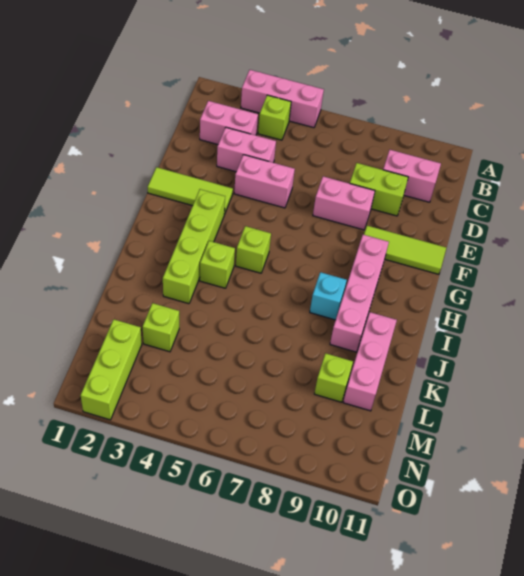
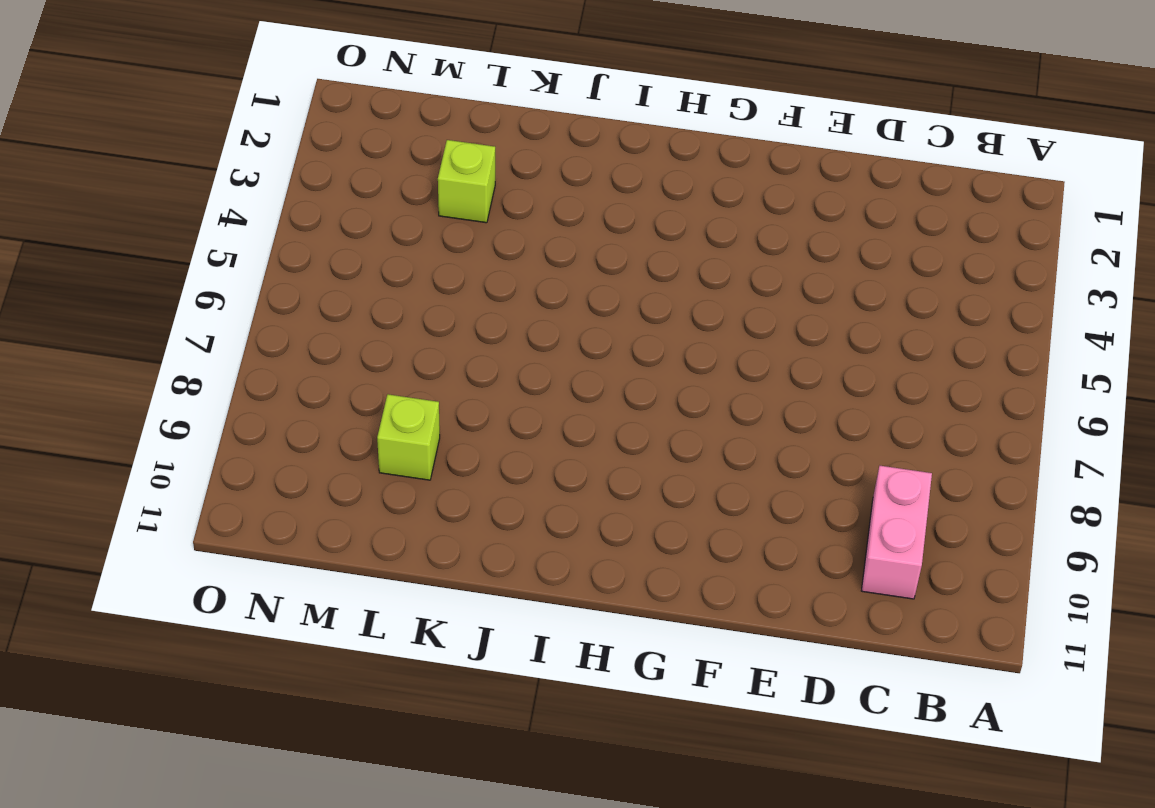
none -> pink brick A3:A5 level 1
none -> lime brick B4 level 1
none -> pink brick C2:C3 level 1

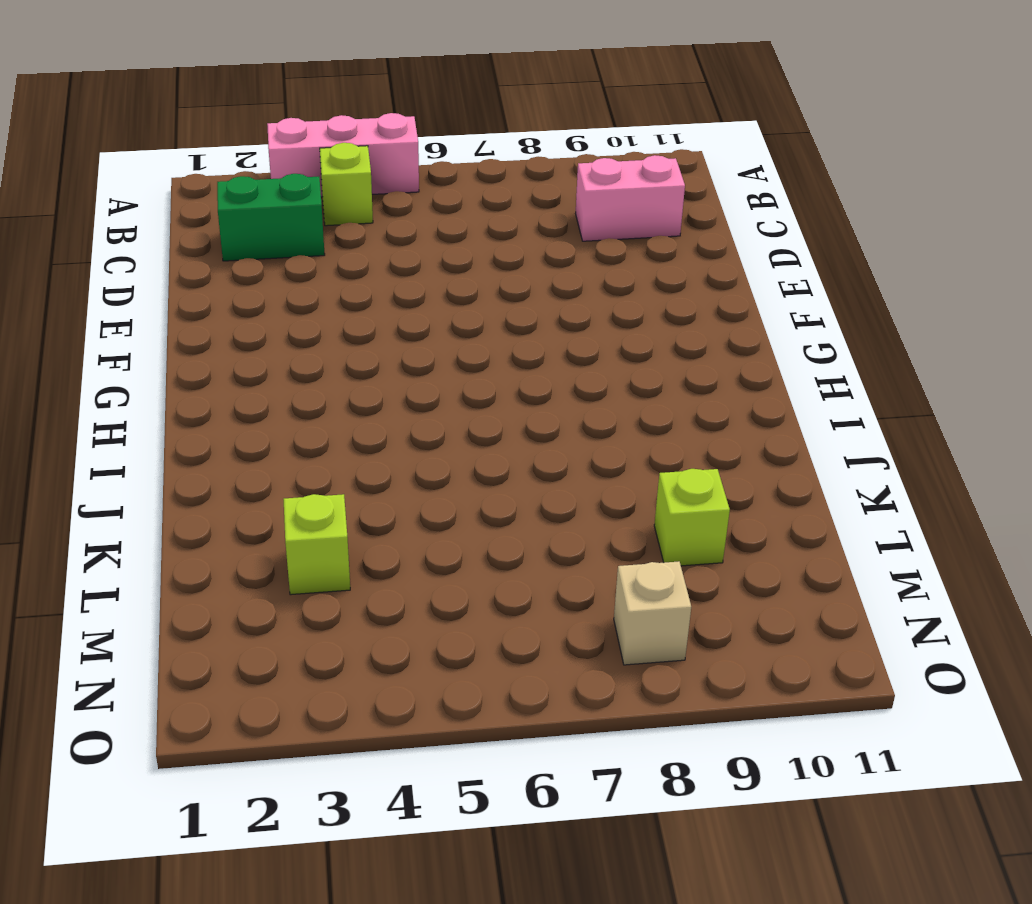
green brick C2:C3 level 1 -> pink brick C2:C3 level 1
tan brick N8 level 1 -> none
none -> pink brick D3:D4 level 1
none -> lime brick D8:D9 level 1
none -> pink brick E4:E5 level 1

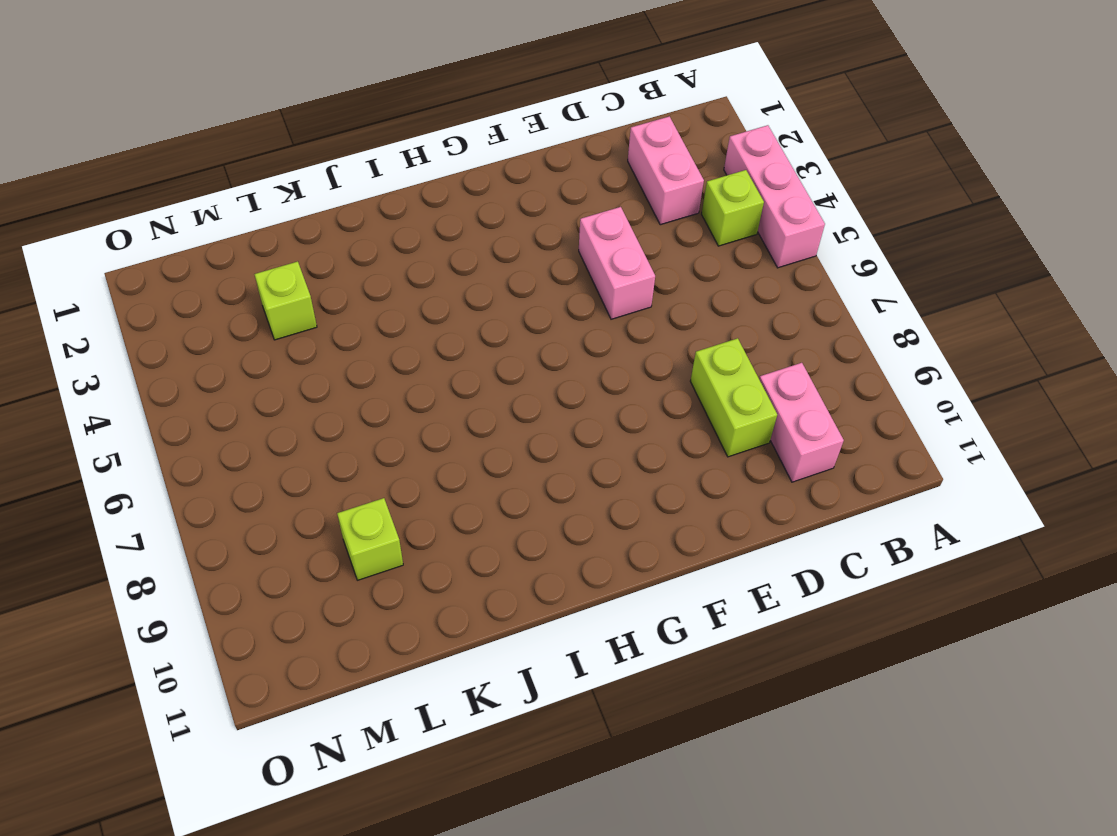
none -> pink brick D3:D4 level 1
none -> pink brick E7:E8 level 1
none -> lime tile F1:F3 level 1

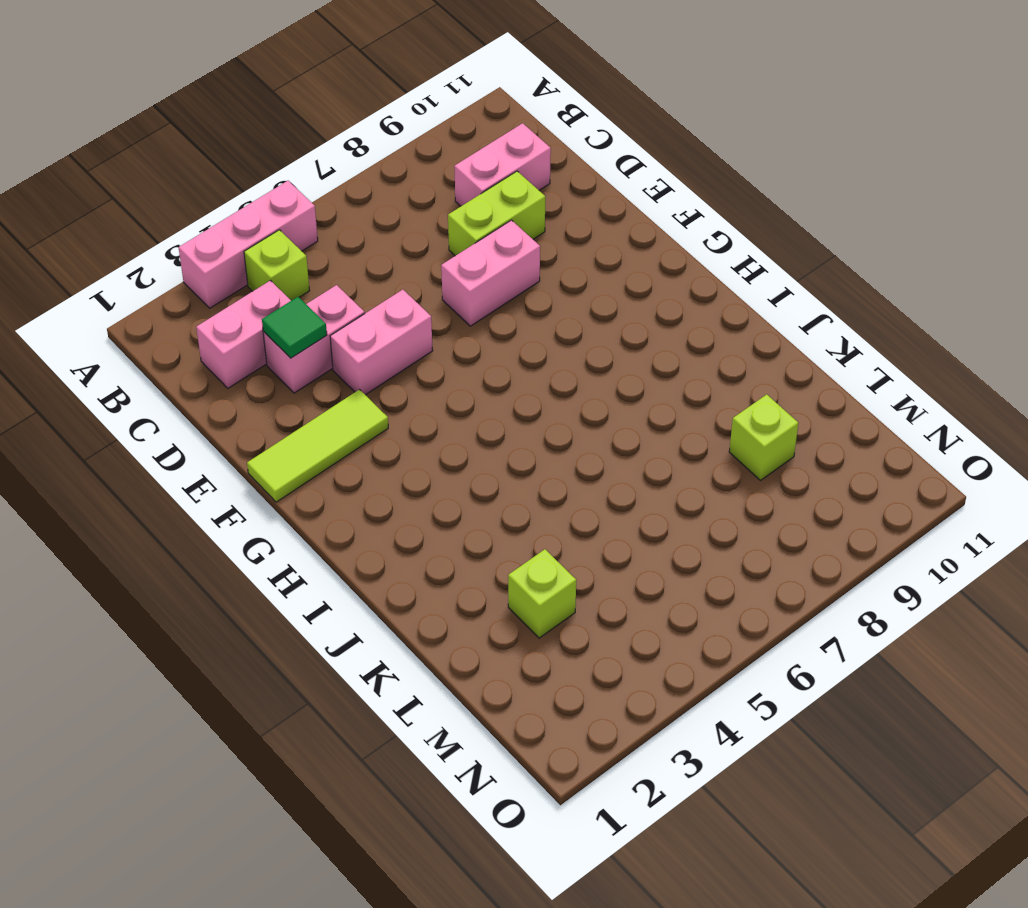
green tile D3 level 2 -> none
none -> lime tile F9:F11 level 1
none -> lime brick G3:J3 level 1
none -> pink brick G9:J9 level 1

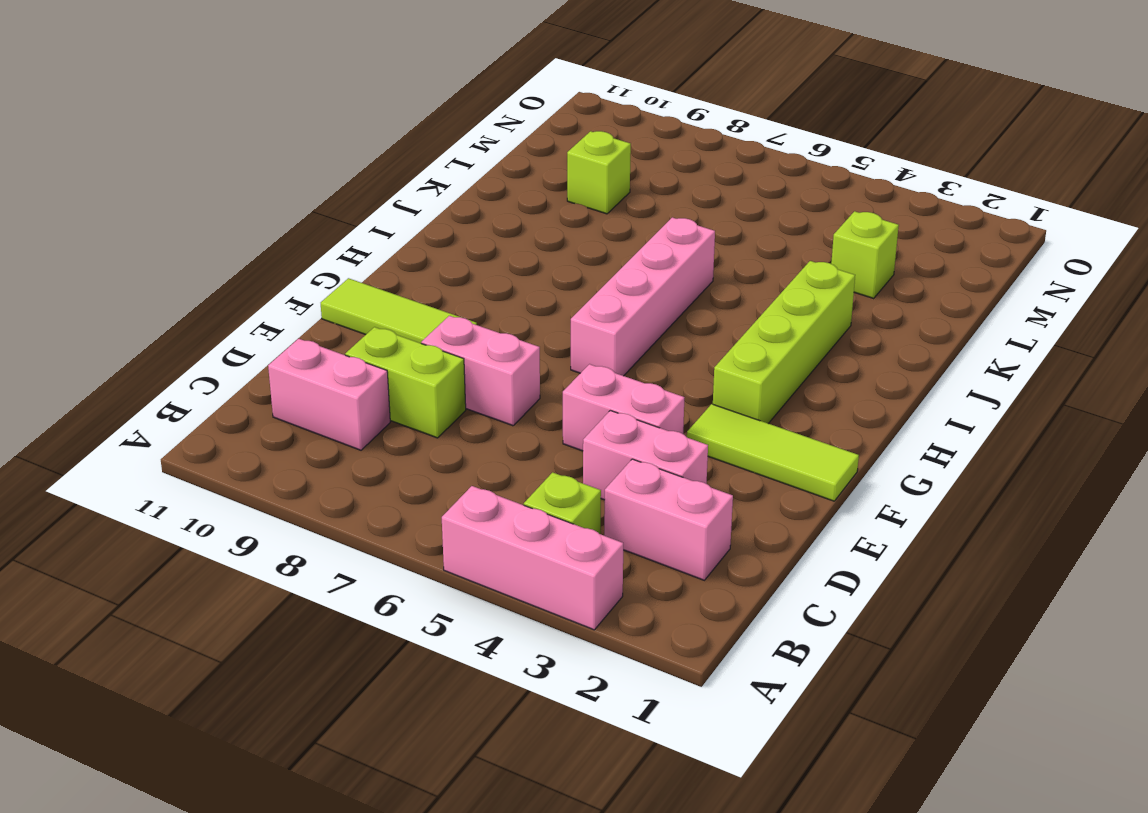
pink brick G6:J6 level 1 -> pink brick G9:J9 level 1
none -> lime brick H5 level 1
none -> lime brick I4 level 1
none -> cyan brick I8 level 1

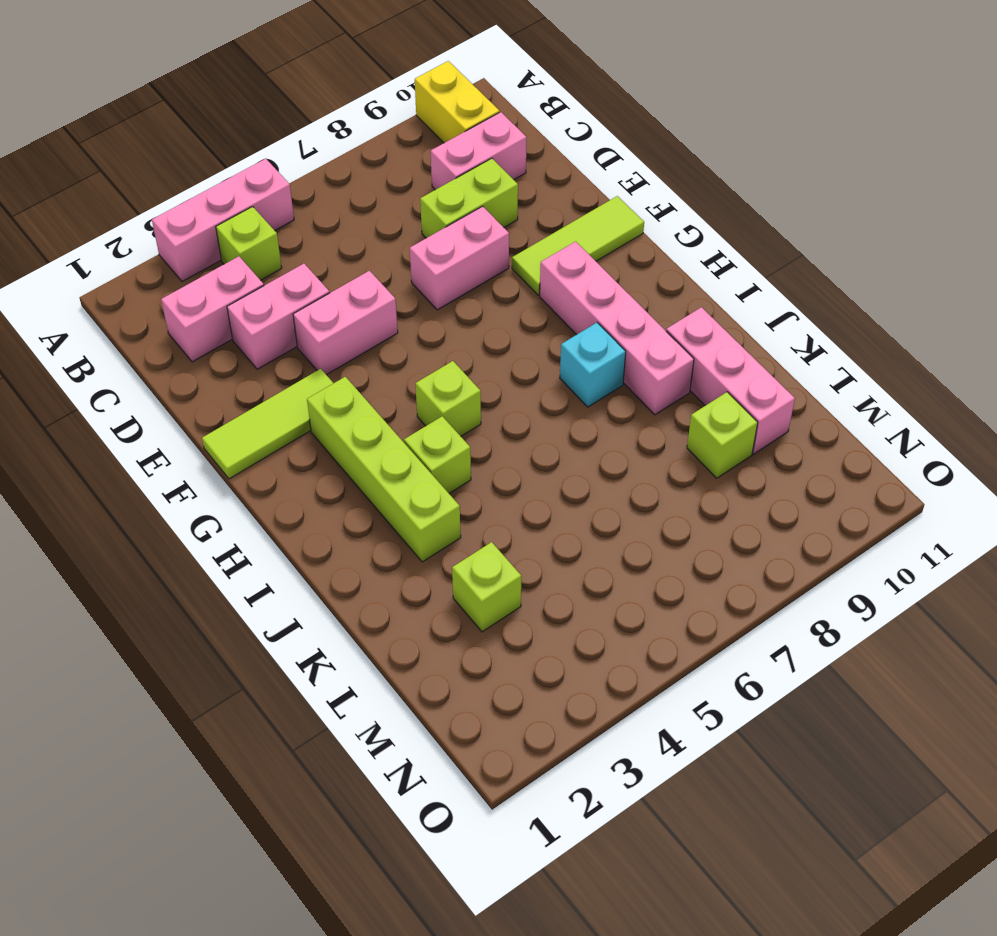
yellow brick A10:B10 level 1 -> none
none -> lime brick M2:O2 level 1

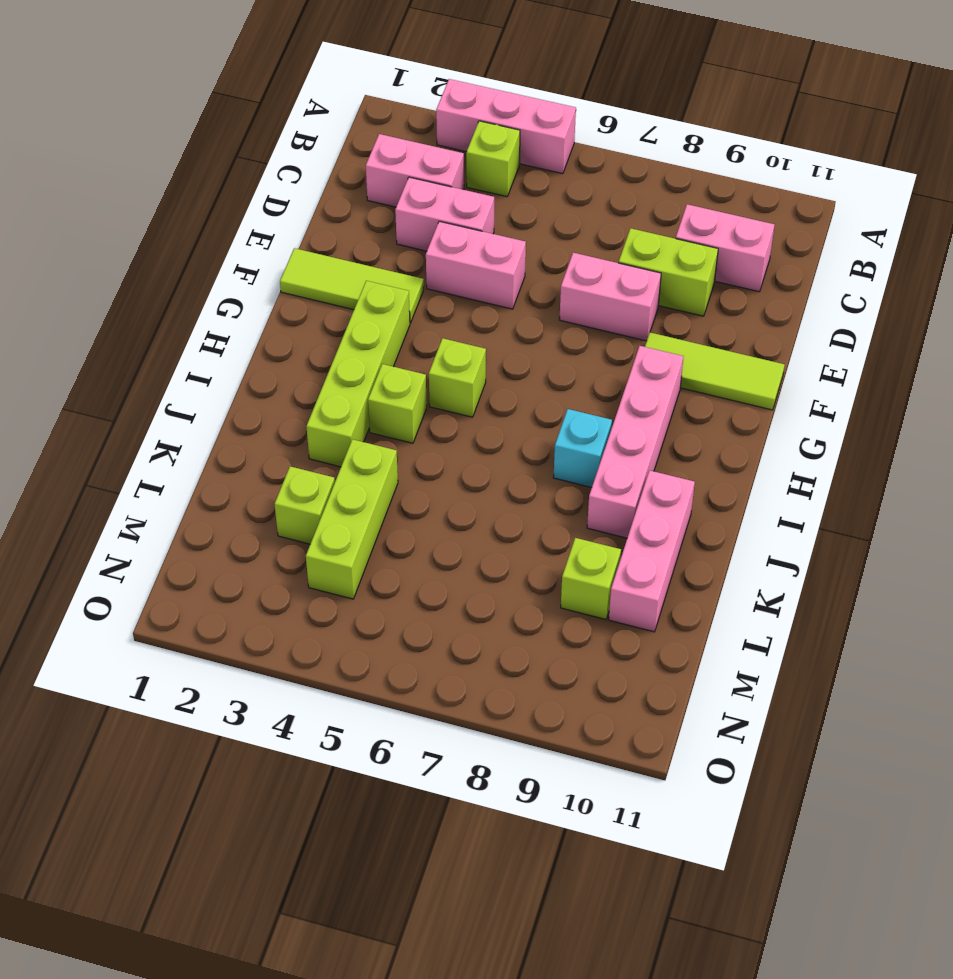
lime brick K4:M4 level 1 -> lime brick M2:O2 level 1

